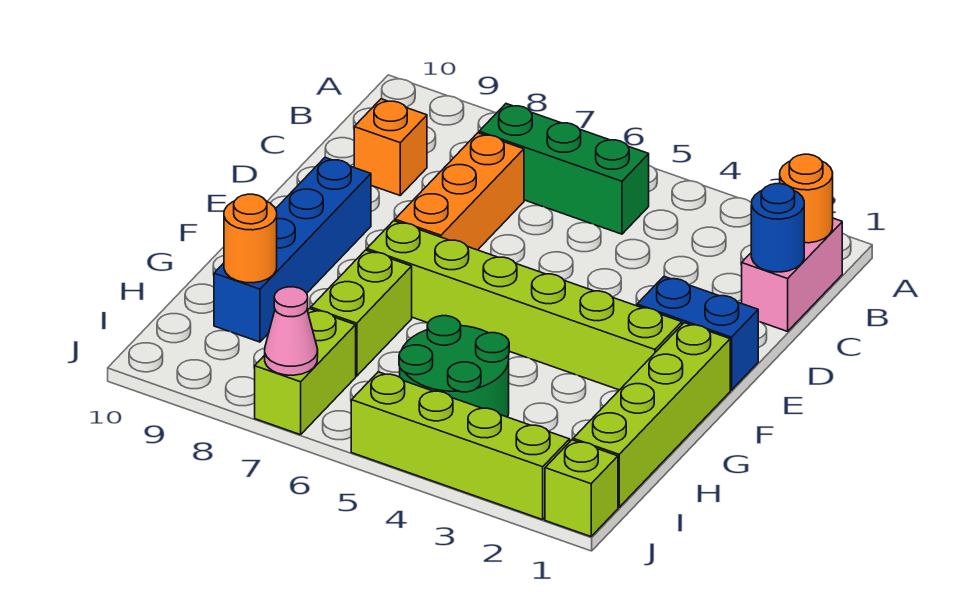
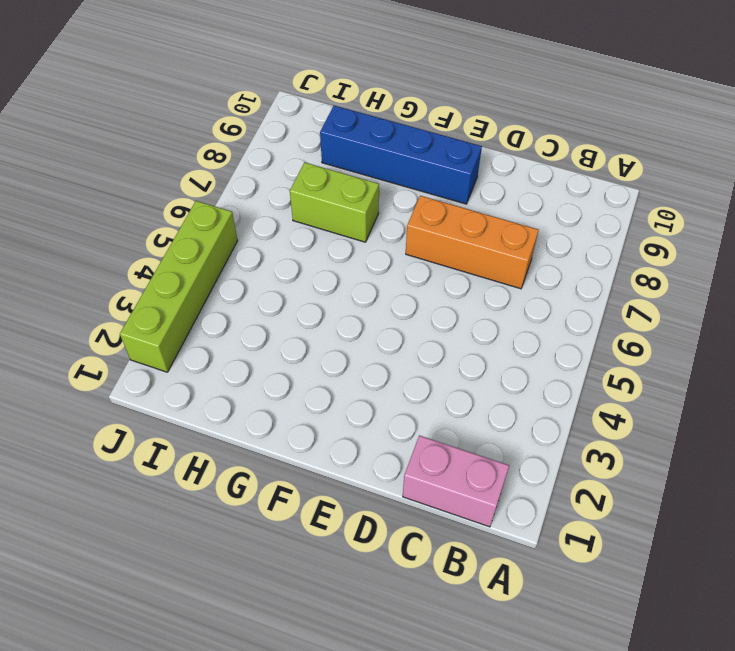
none -> green brick B5:B7 level 1
none -> orange brick C9 level 1
none -> blue brick E1:E2 level 1

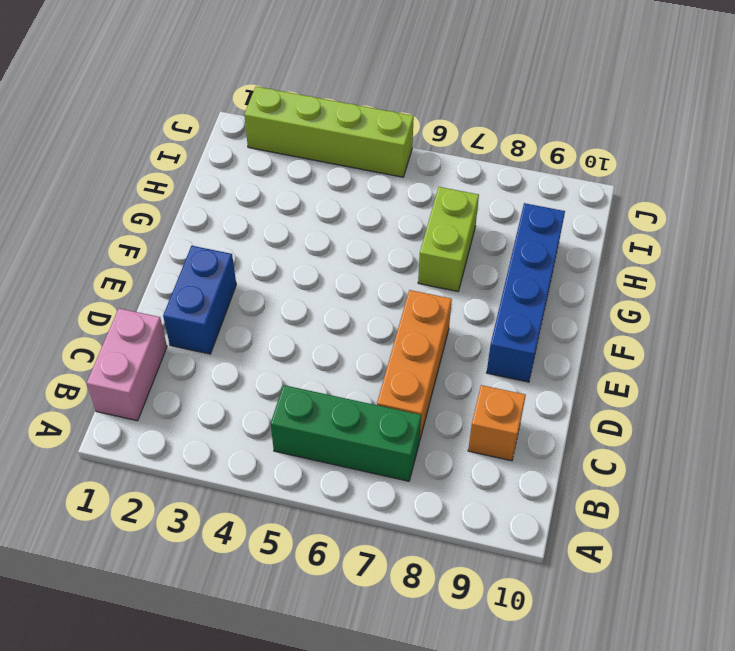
blue brick D2:E2 level 1 -> blue brick E1:E2 level 1
none -> lime brick F1:I1 level 1
none -> lime brick F2:F7 level 1
none -> green round brick H4:I5 level 1

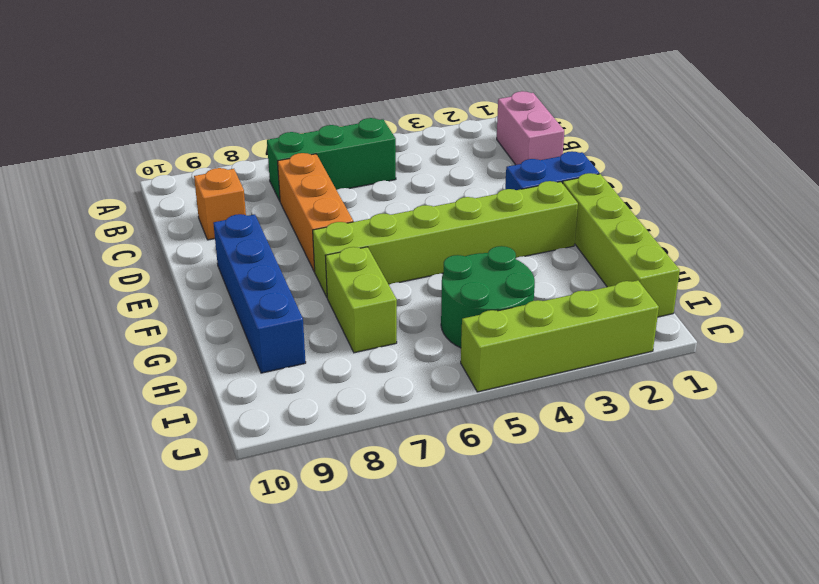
none -> lime brick I7:J7 level 1
none -> lime brick J1 level 1
none -> orange round brick B1 level 2

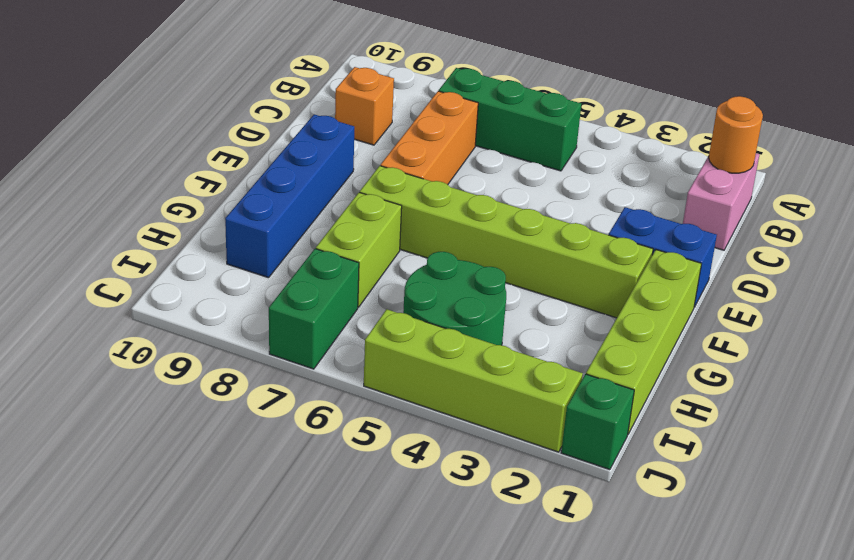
green brick I7:J7 level 1 -> lime brick I7:J7 level 1
green brick J1 level 1 -> lime brick J1 level 1
none -> blue round brick C1 level 2
none -> orange round brick H9 level 2
none -> pink cone J7 level 2

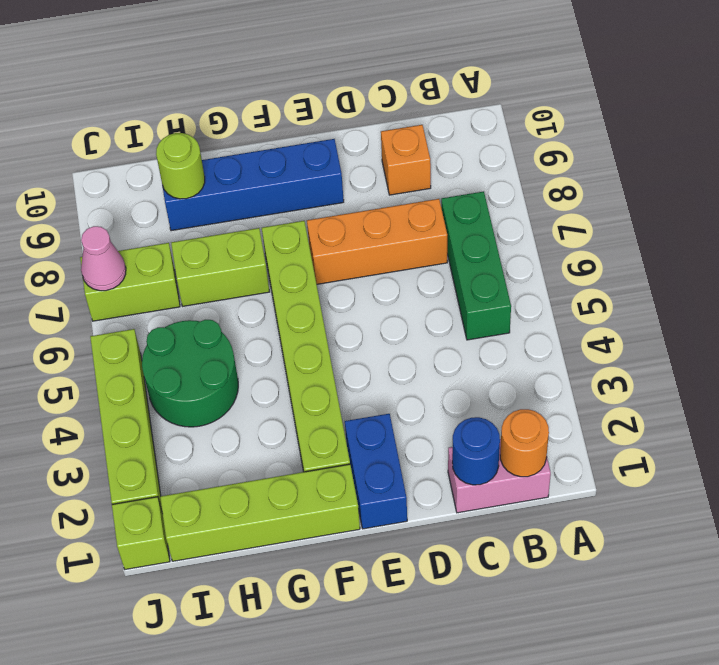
lime round brick H9 level 2 -> orange round brick H9 level 2

